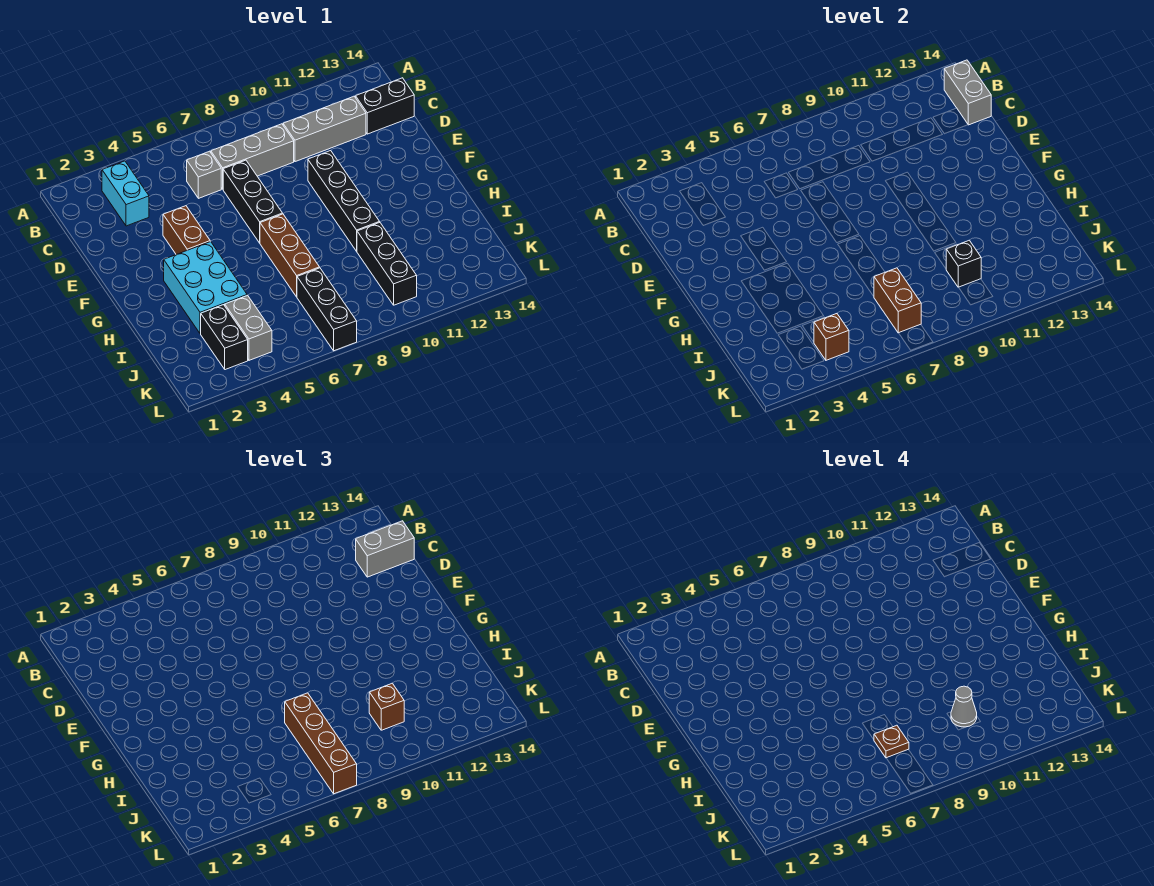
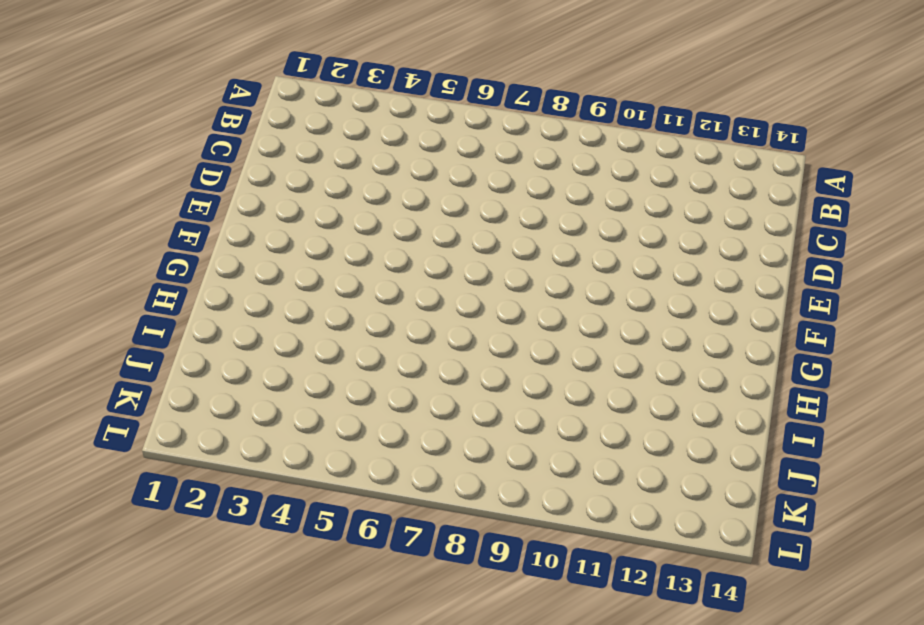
none -> cyan brick B3:C3 level 1
none -> grey brick C6 level 1
none -> grey brick C7:C9 level 1

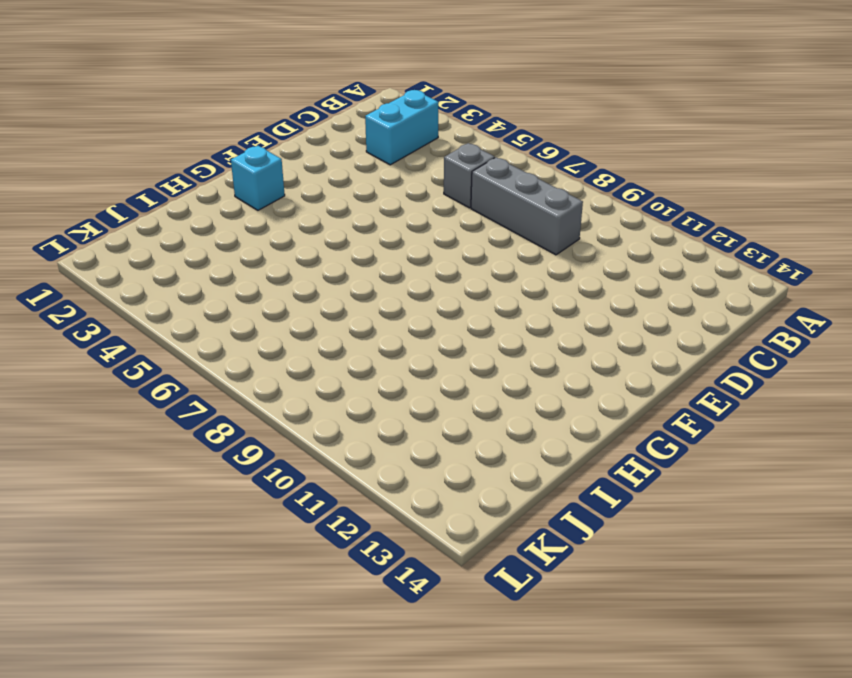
cyan brick G2 level 1 -> none
none -> grey brick C10:C12 level 1
none -> black brick C13:C14 level 1
none -> black brick D7:F7 level 1

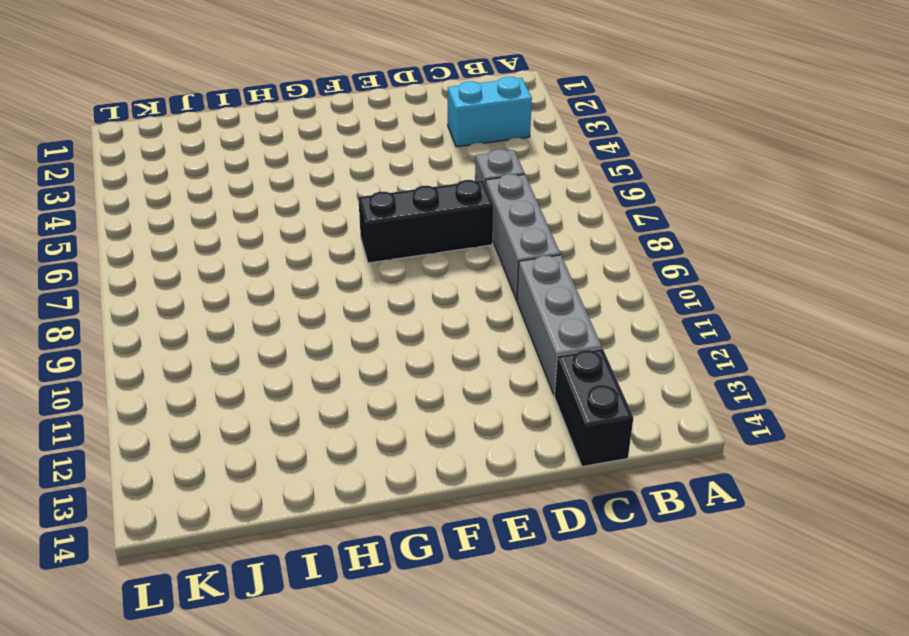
none -> brown brick E4:F4 level 1
none -> black brick E10:H10 level 1
none -> cyan brick G3:I4 level 1

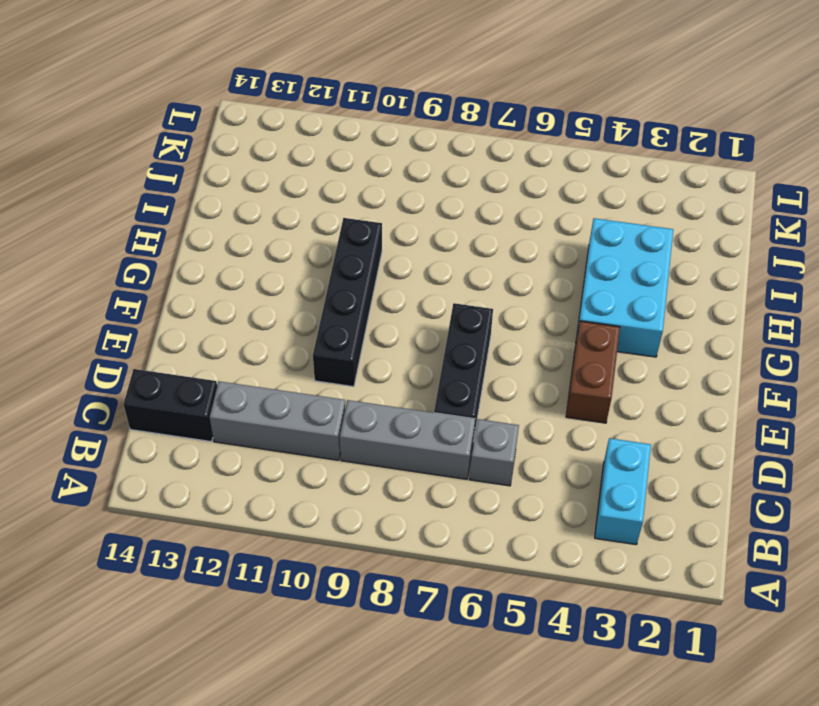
none -> brown brick G7:I7 level 1
none -> black brick I10:K10 level 1
none -> black brick J3:K3 level 1

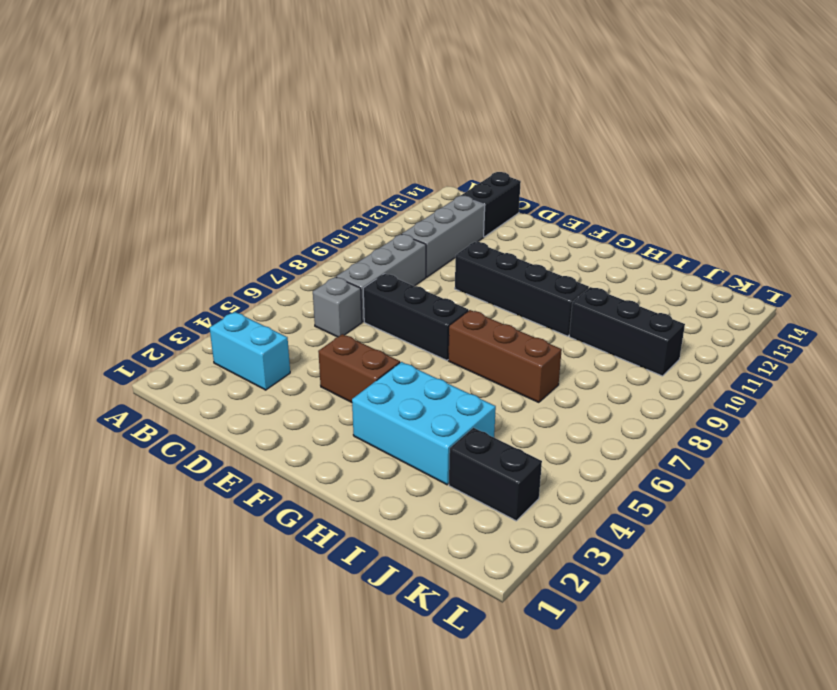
none -> grey brick J4:K4 level 1
none -> black brick J7:L7 level 1
none -> grey brick B14:C14 level 2

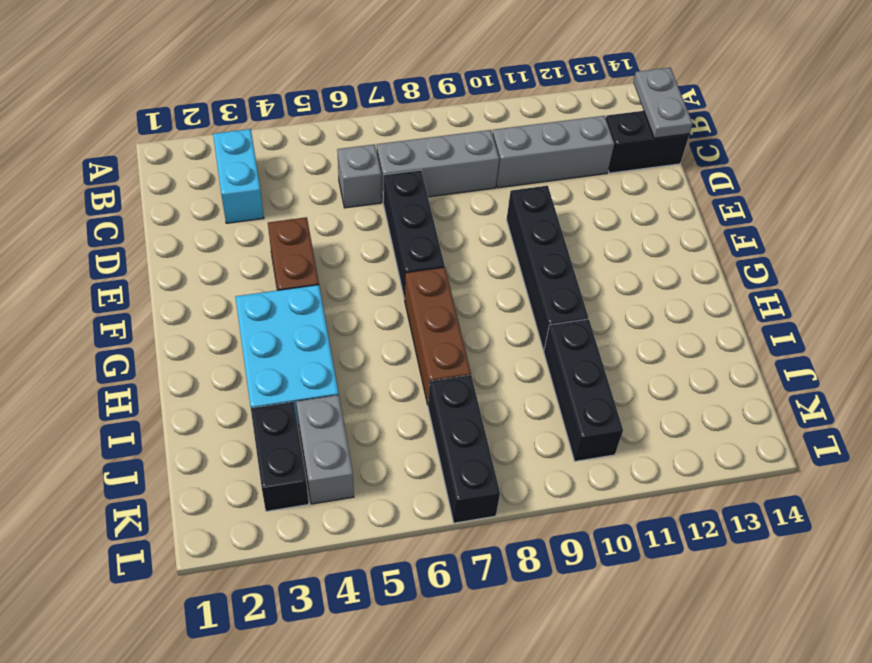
grey plate B14:C14 level 2 -> grey brick B14:C14 level 2
none -> brown brick J7:K7 level 2
none -> black brick J10 level 2
none -> brown brick K4 level 2

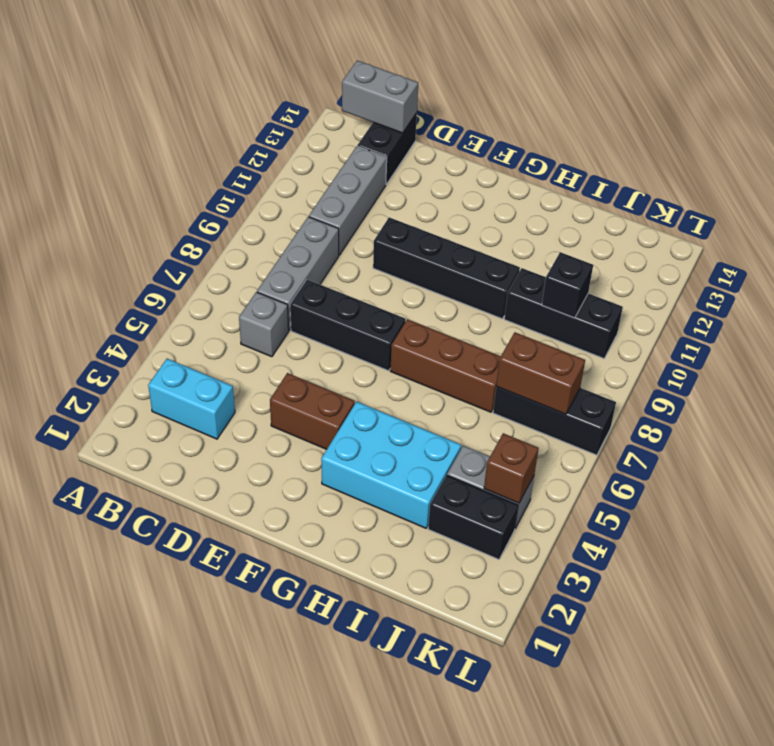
none -> grey brick C13:C14 level 3
none -> brown brick I7:L7 level 3
none -> brown brick J10 level 3

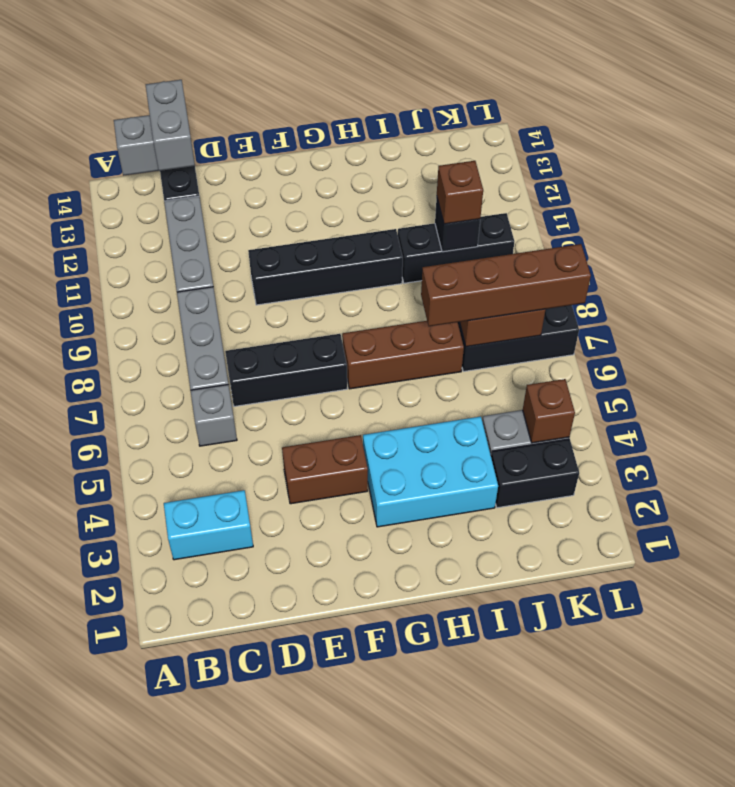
none -> brown plate J7 level 4
none -> grey cone J10 level 4

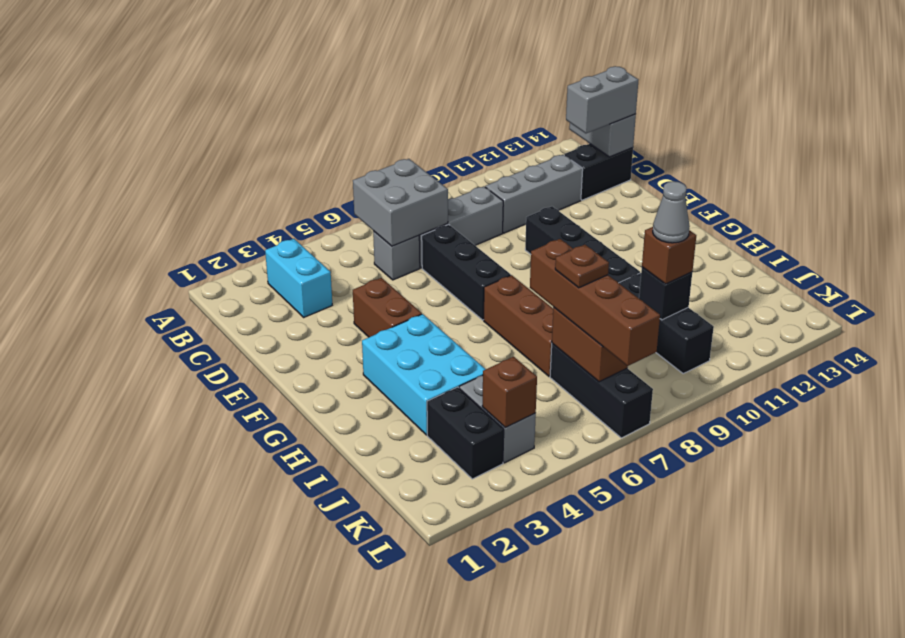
grey brick B6:C7 level 2 -> none

